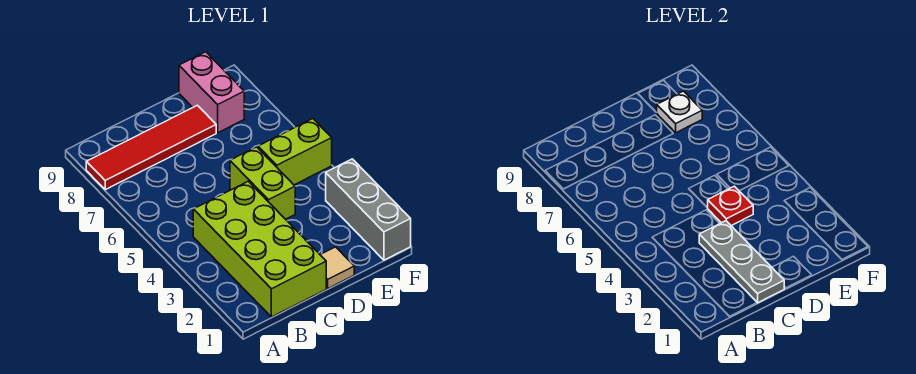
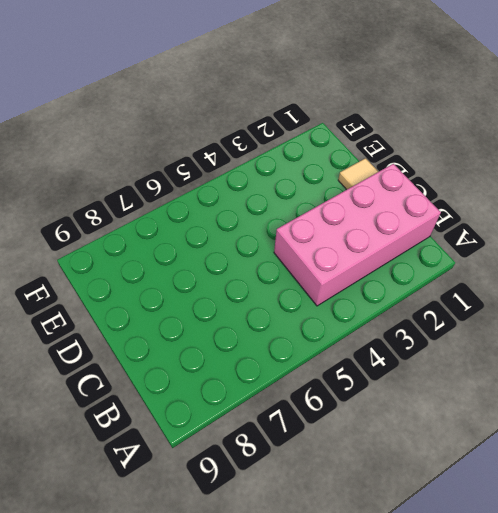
pink brick B1:C4 level 1 -> lime brick B1:C4 level 1
none -> red tile A8:D8 level 1
none -> lime brick D4:D5 level 1

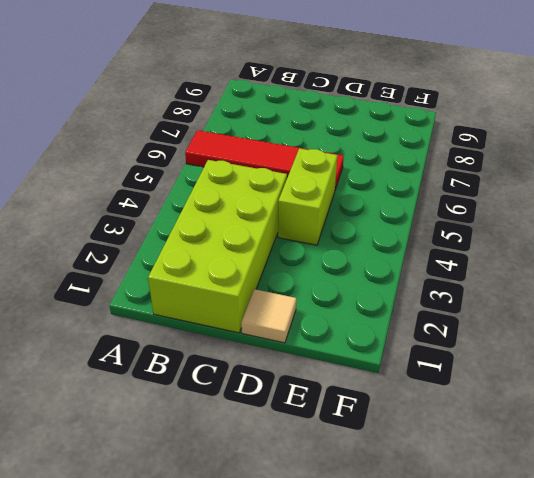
red tile A6:D6 level 1 -> red tile A8:D8 level 1
none -> lime brick E5:F5 level 1
none -> pink brick E8:E9 level 1

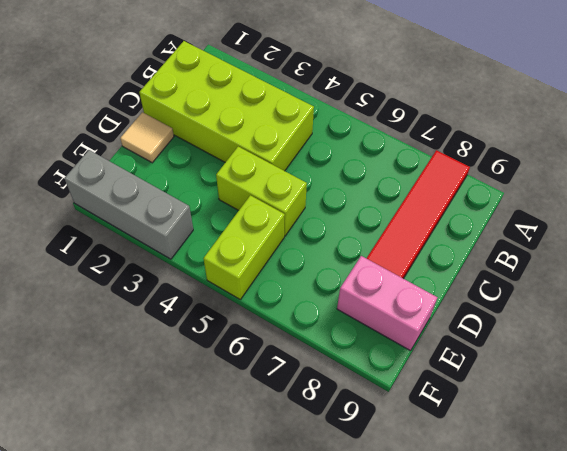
none -> grey plate C1:C3 level 2
none -> red plate D4 level 2

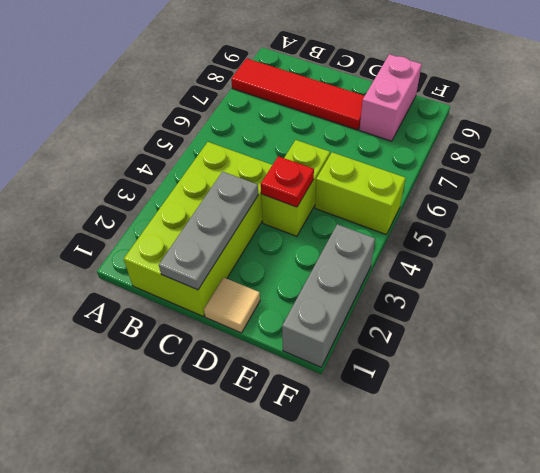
none -> white plate E8 level 2

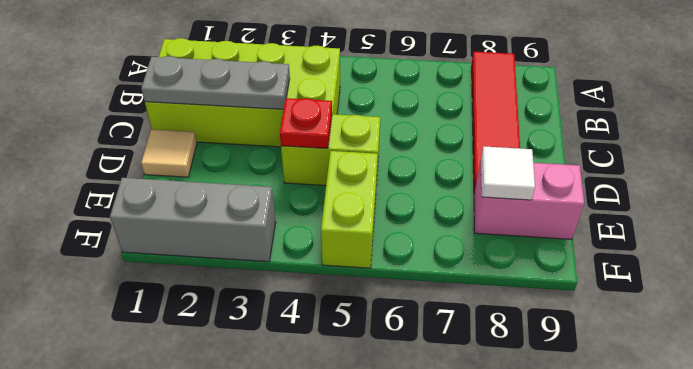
white tile E8 level 2 -> white plate E8 level 2

